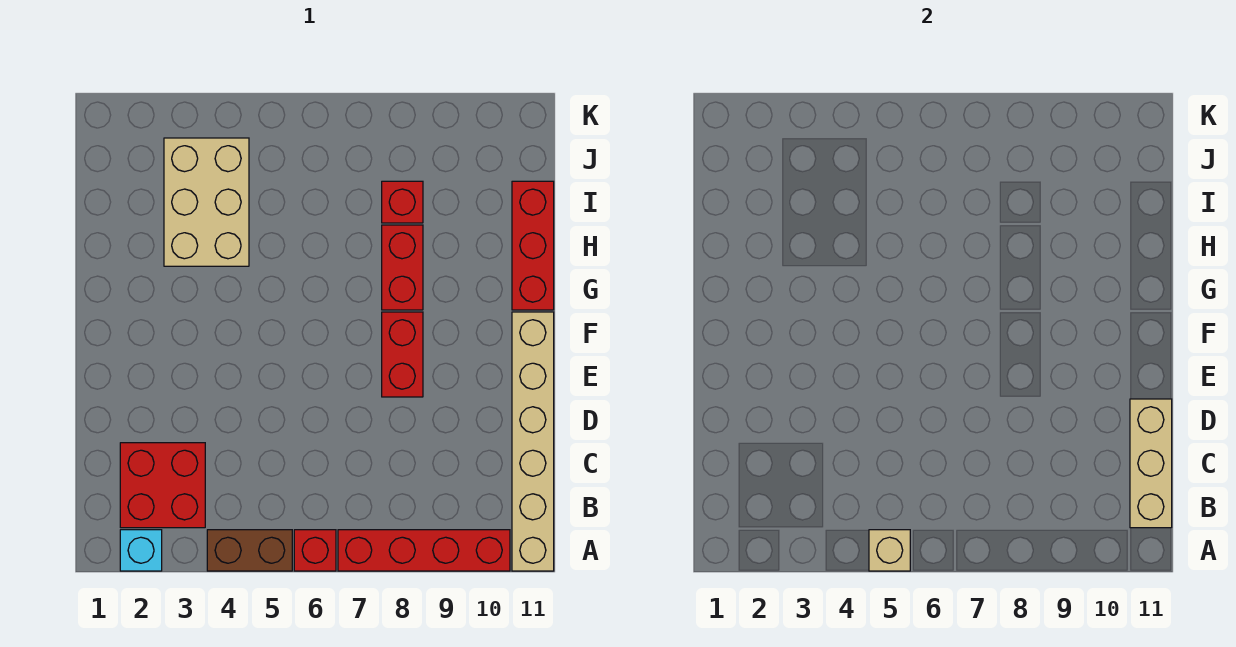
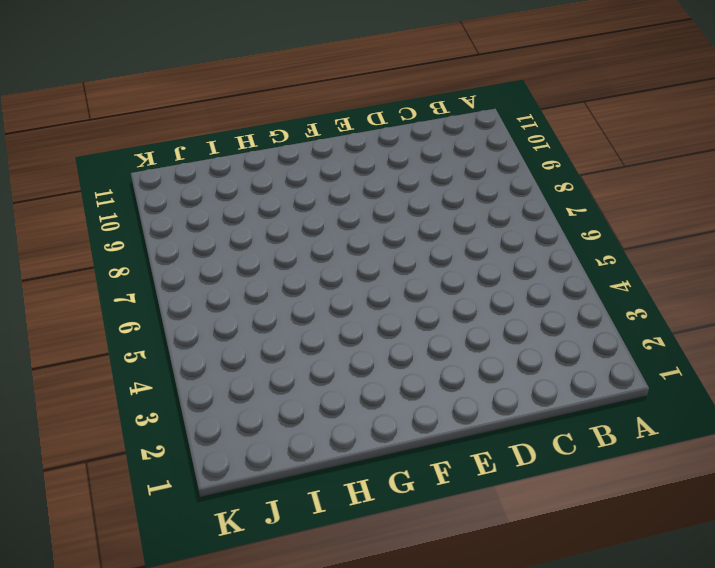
none -> cyan brick A2 level 1
none -> brown brick A4:A5 level 1
none -> red brick A6 level 1

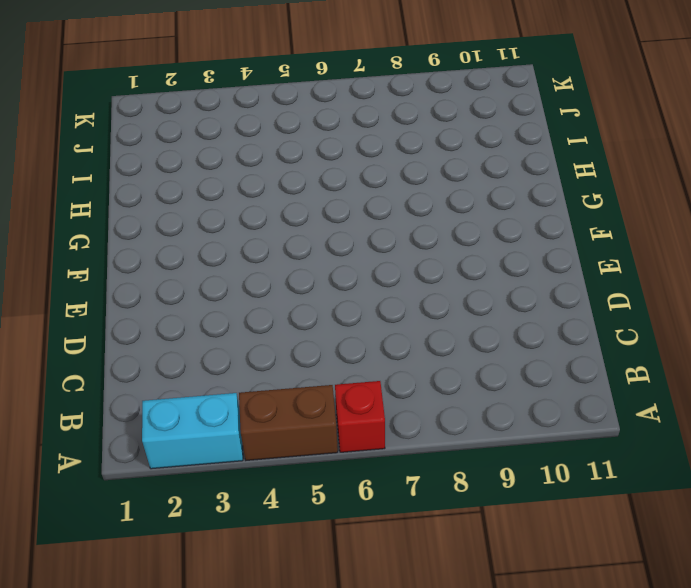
cyan brick A2:A3 level 1 -> cyan brick A2 level 1
none -> red brick A7:A10 level 1
none -> tan brick A11:F11 level 1
none -> red brick B2:C3 level 1

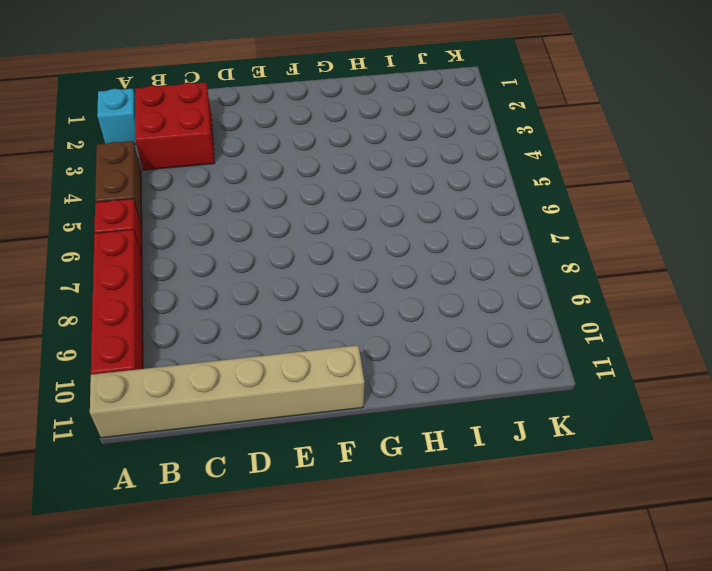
none -> red brick E8:F8 level 1
none -> red brick G8:H8 level 1
none -> red brick G11:I11 level 1

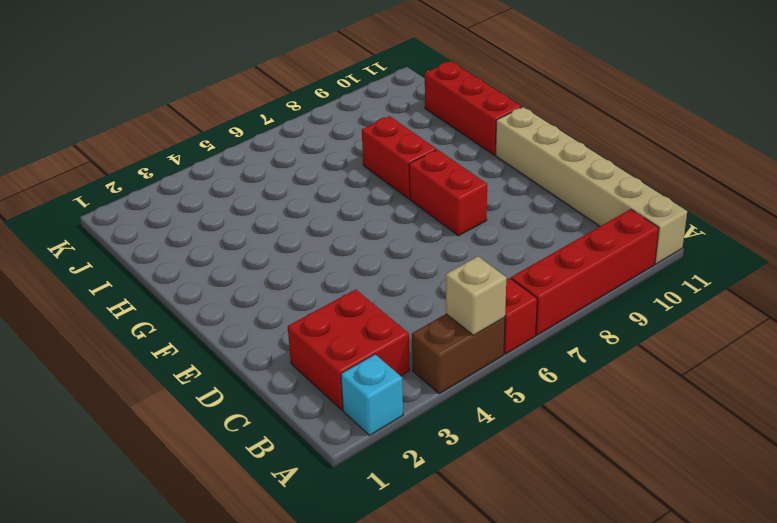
none -> tan brick H3:J4 level 1
none -> red brick I8 level 1
none -> tan brick B11:D11 level 2

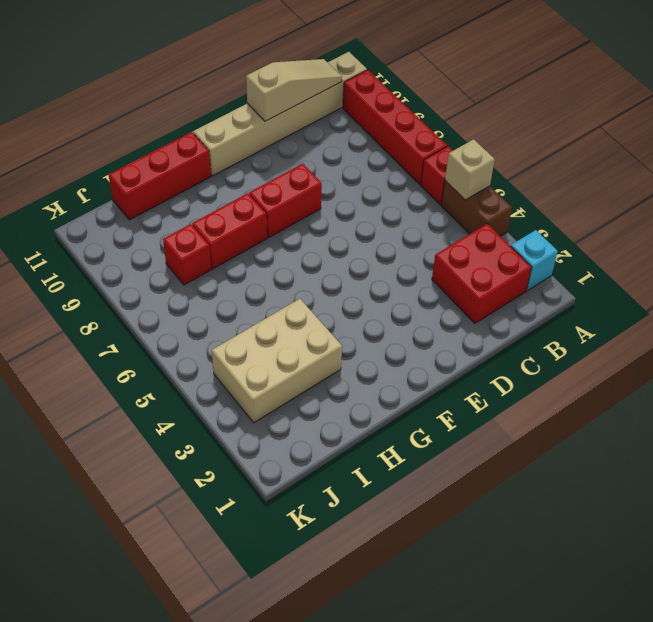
tan slope B11:D11 level 2 top D -> tan brick B11:D11 level 2

